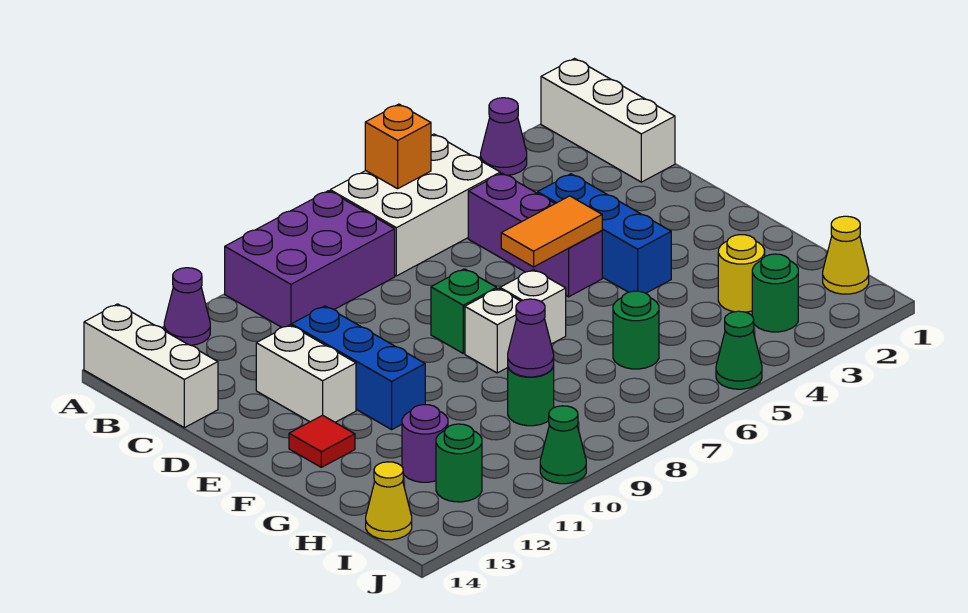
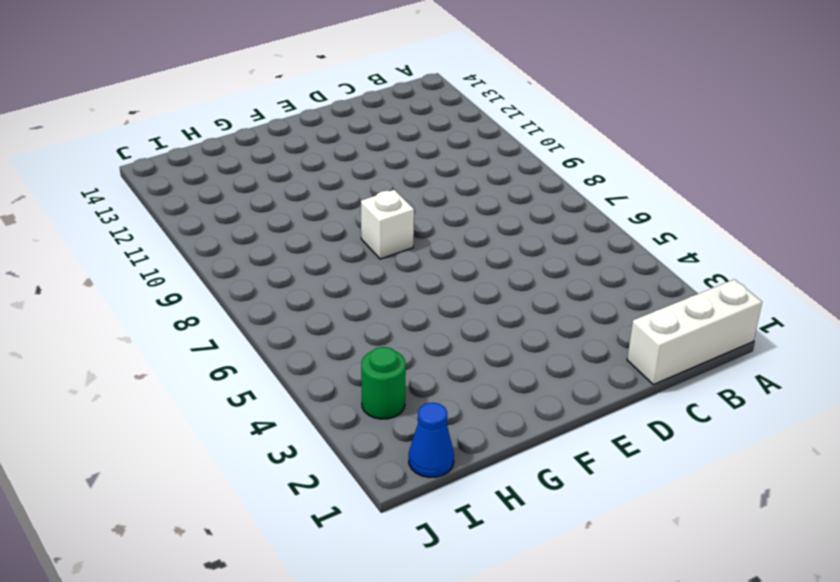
blue cone I1 level 1 -> yellow cone I1 level 1
none -> purple cone A3 level 1
none -> white brick A5:B7 level 1
none -> purple brick A8:B10 level 1

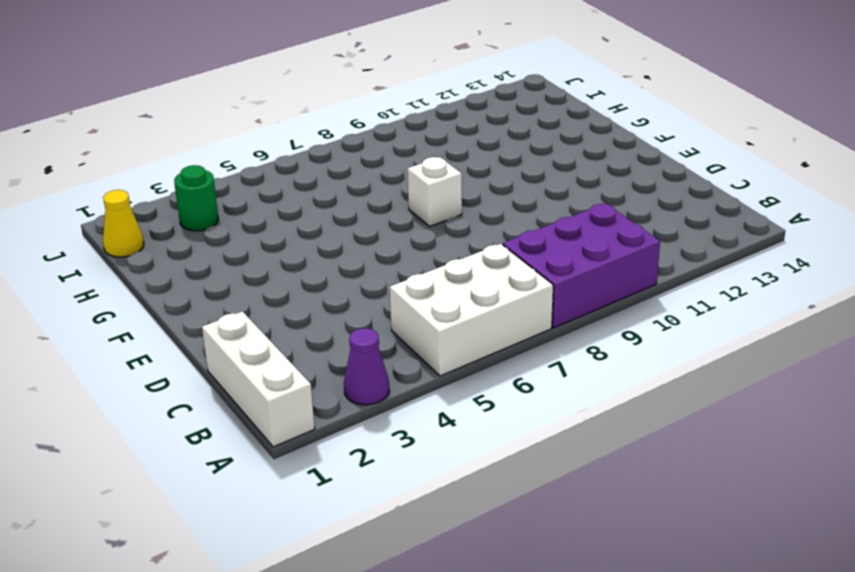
none -> purple cone A12 level 1
none -> white brick A14:C14 level 1
none -> purple brick C5:E5 level 1

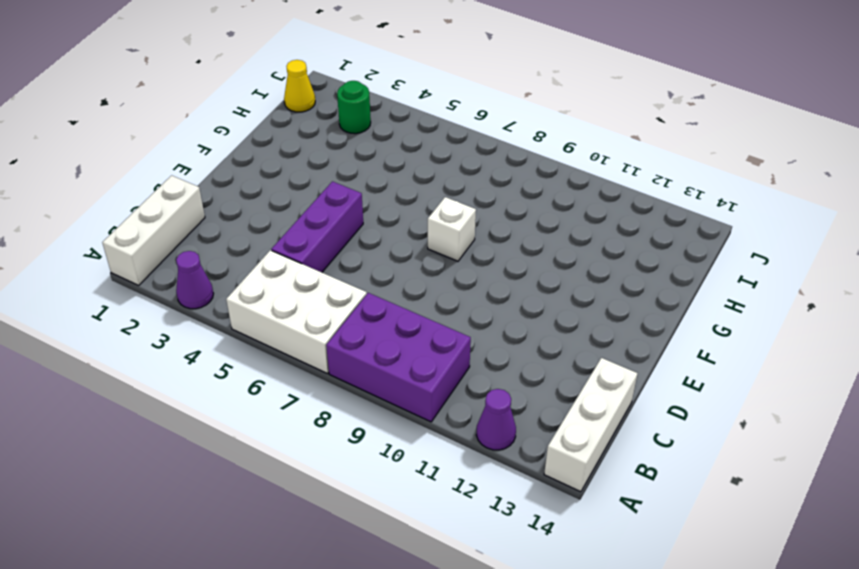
none -> blue brick D4:F4 level 1
none -> blue brick D11:F11 level 1
none -> white brick D12:E12 level 1

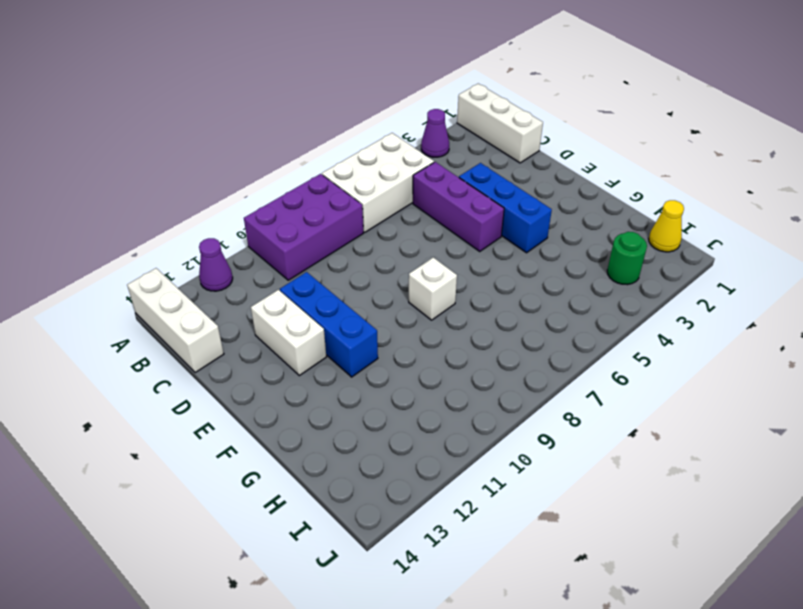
none -> green brick E8 level 1
none -> white brick F7 level 1
none -> red tile F13 level 1

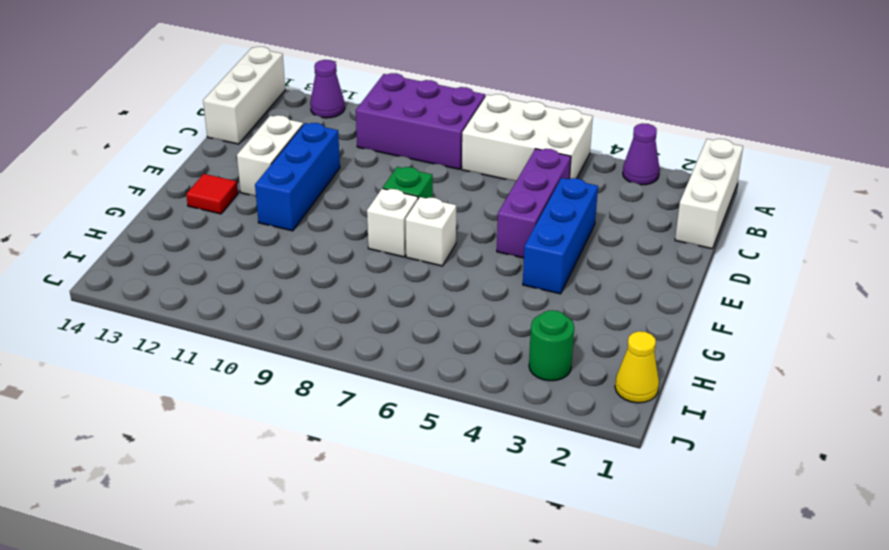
none -> yellow round brick H3 level 1
none -> green round brick H6 level 1
none -> green round brick H9 level 1

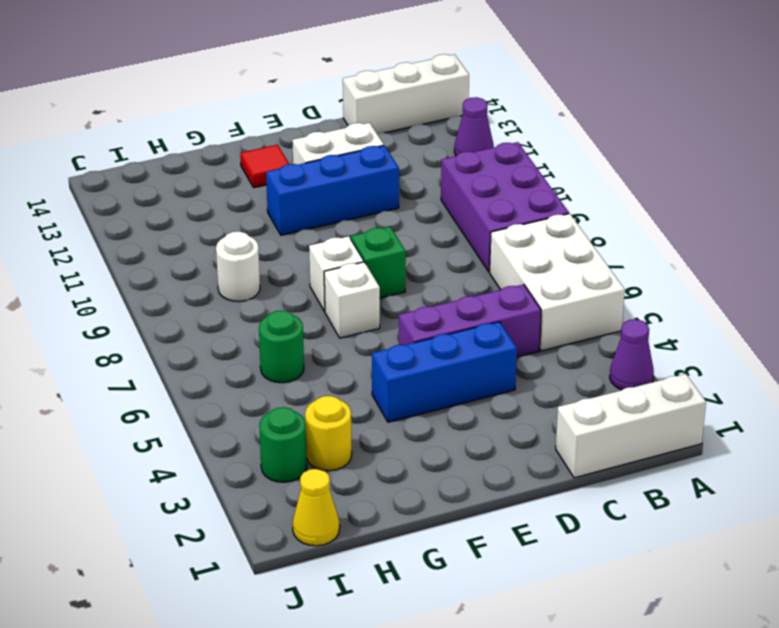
white round brick H9 level 1 -> green round brick H9 level 1
none -> purple round brick H12 level 1
none -> green round brick I12 level 1
none -> yellow cone I14 level 1

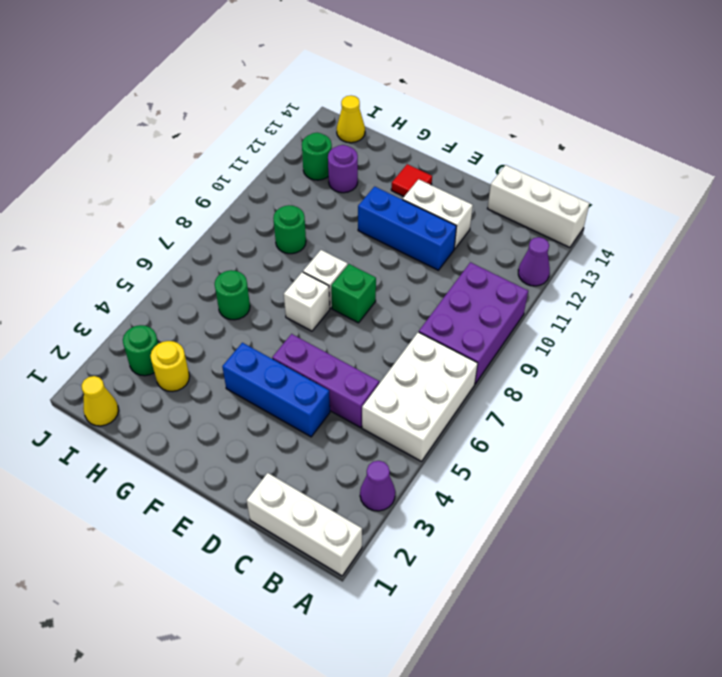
none -> green cone J5 level 1
none -> green cone J10 level 1
none -> orange brick A6 level 2

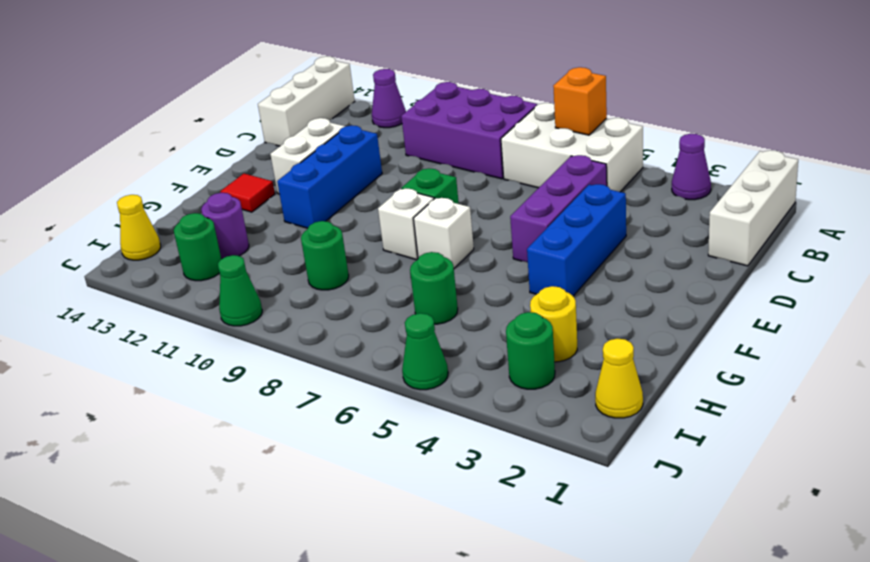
none -> orange tile E5:E6 level 2
none -> purple cone H9 level 2

